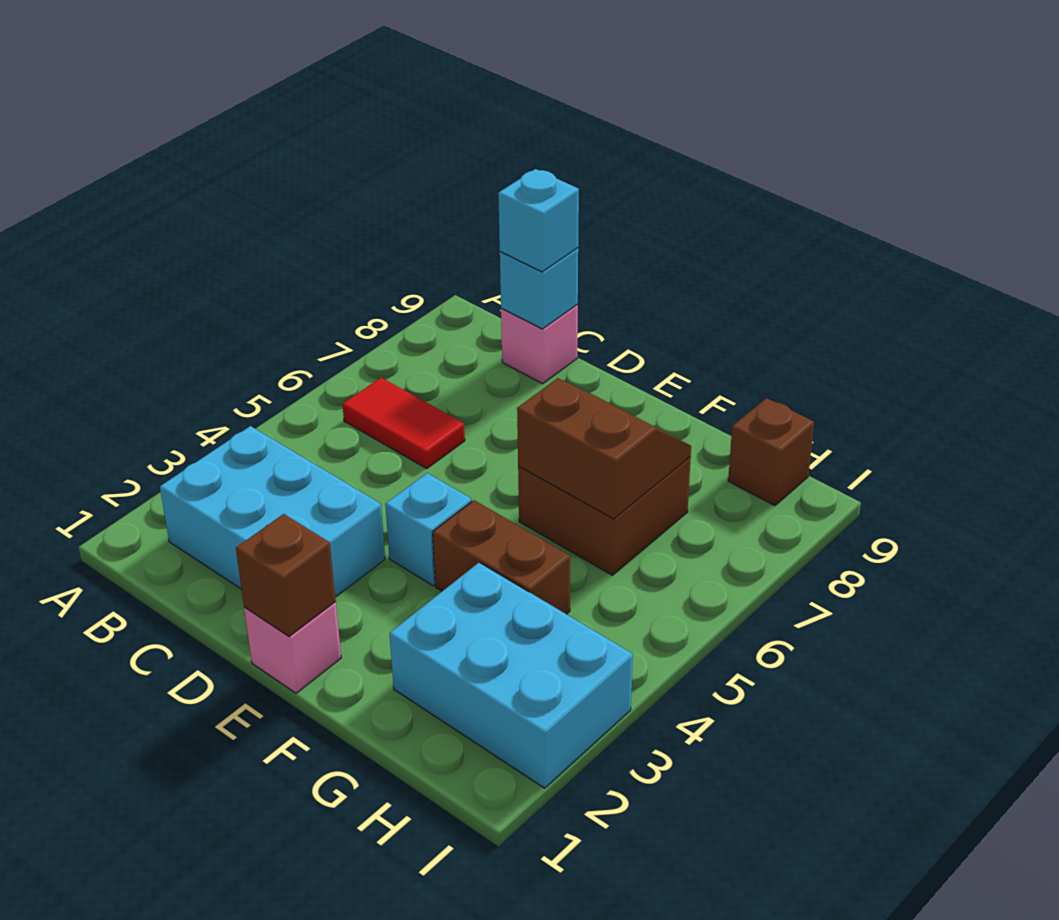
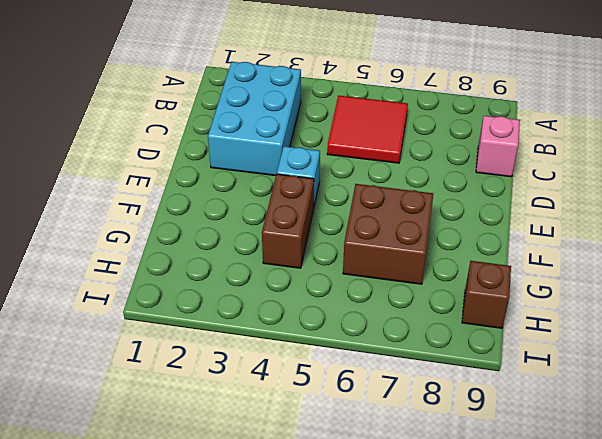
red tile B5:C6 level 1 -> red tile B6:C6 level 1
none -> pink brick E1 level 1
none -> cyan brick G2:I3 level 1
none -> cyan brick C9 level 2

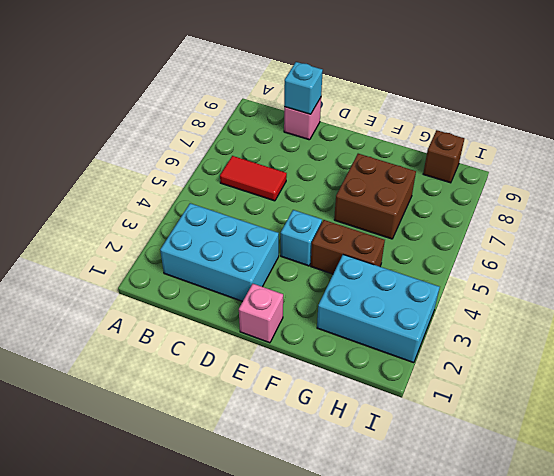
none -> brown brick E1 level 2
none -> brown slope F6:G7 level 2 top 6
none -> cyan brick C9 level 3

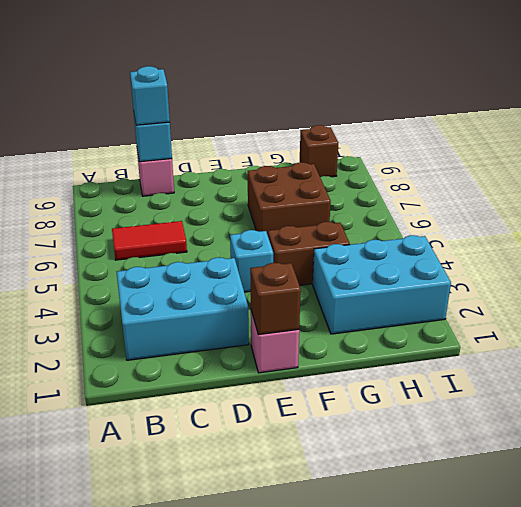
none -> brown slope F6:G7 level 2 top 6

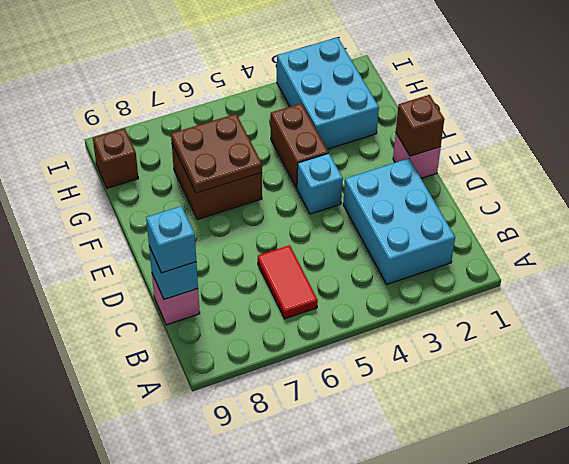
brown plate F6:G7 level 2 -> brown slope F6:G7 level 2 top 6

